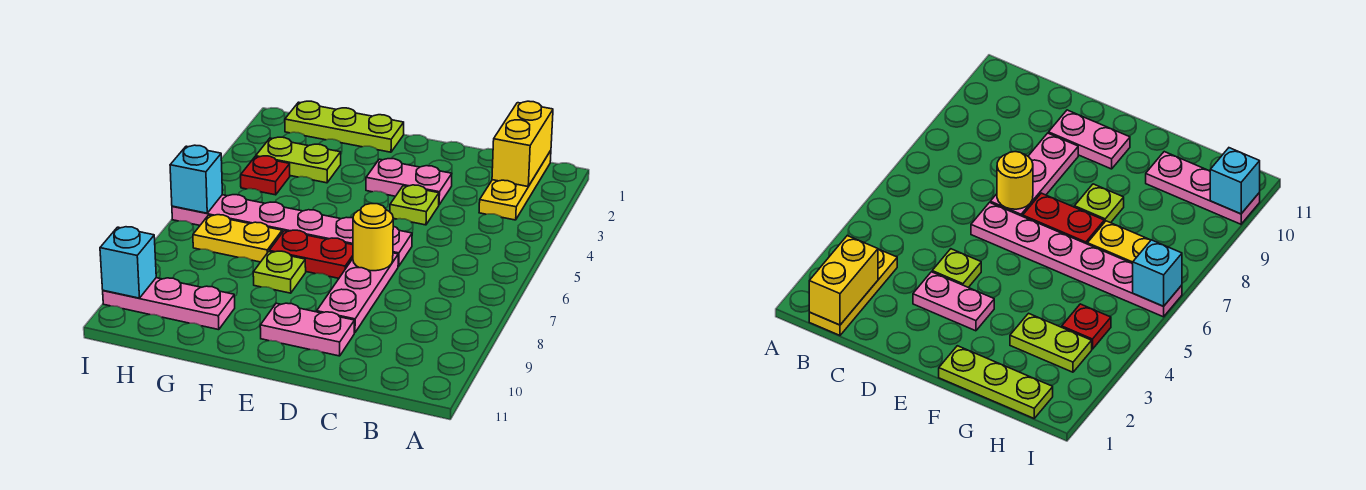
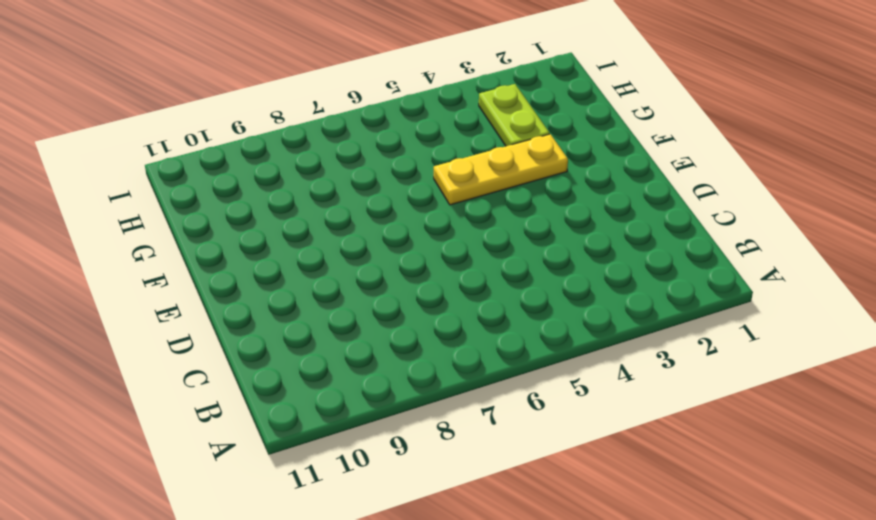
yellow plate F3:F5 level 1 -> yellow plate B1:B3 level 1
none -> pink plate D3:E3 level 1
none -> lime plate D4 level 1
none -> pink plate D6:I6 level 1

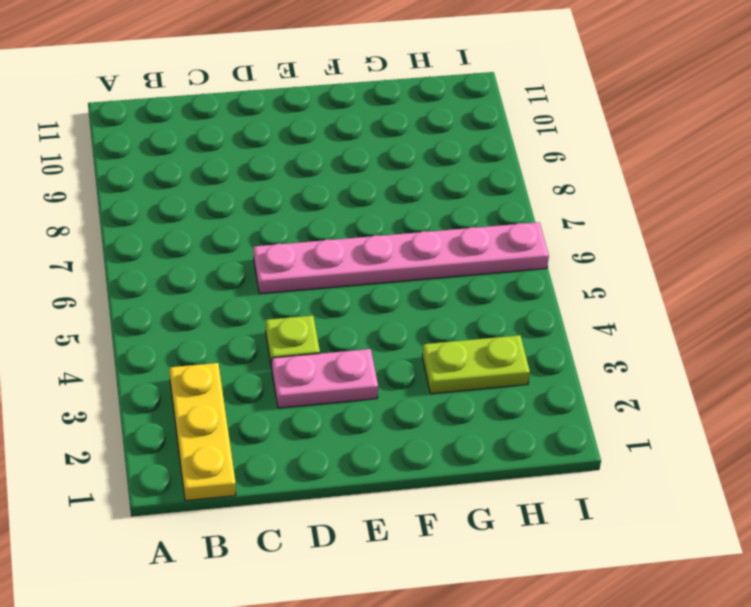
none -> pink plate D7:D9 level 1
none -> pink plate D10:E10 level 1
none -> red plate E7:F7 level 1

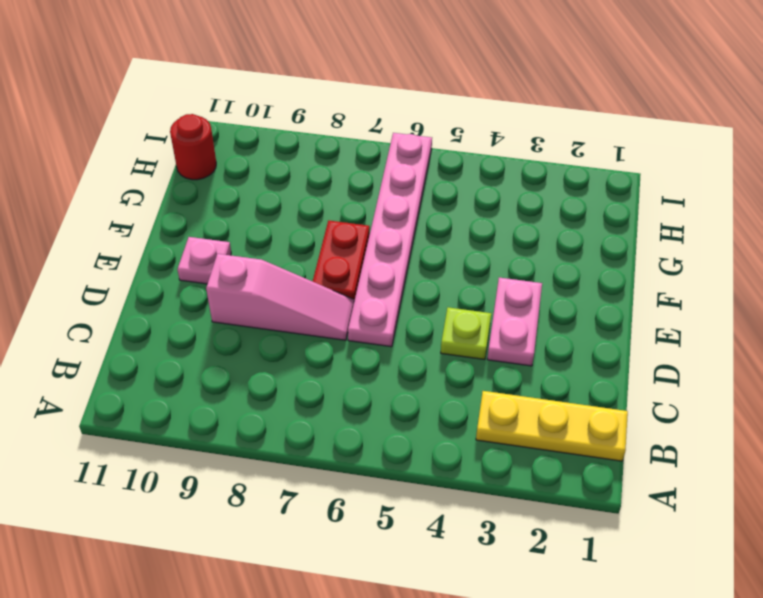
pink slope D7:D9 level 1 top 9 -> pink plate D7:D9 level 1
pink plate E10 level 1 -> pink plate D10:E10 level 1
red round brick H11 level 1 -> none
none -> lime plate F1:H1 level 1
none -> lime plate F8 level 1
none -> lime plate G3:H3 level 1

